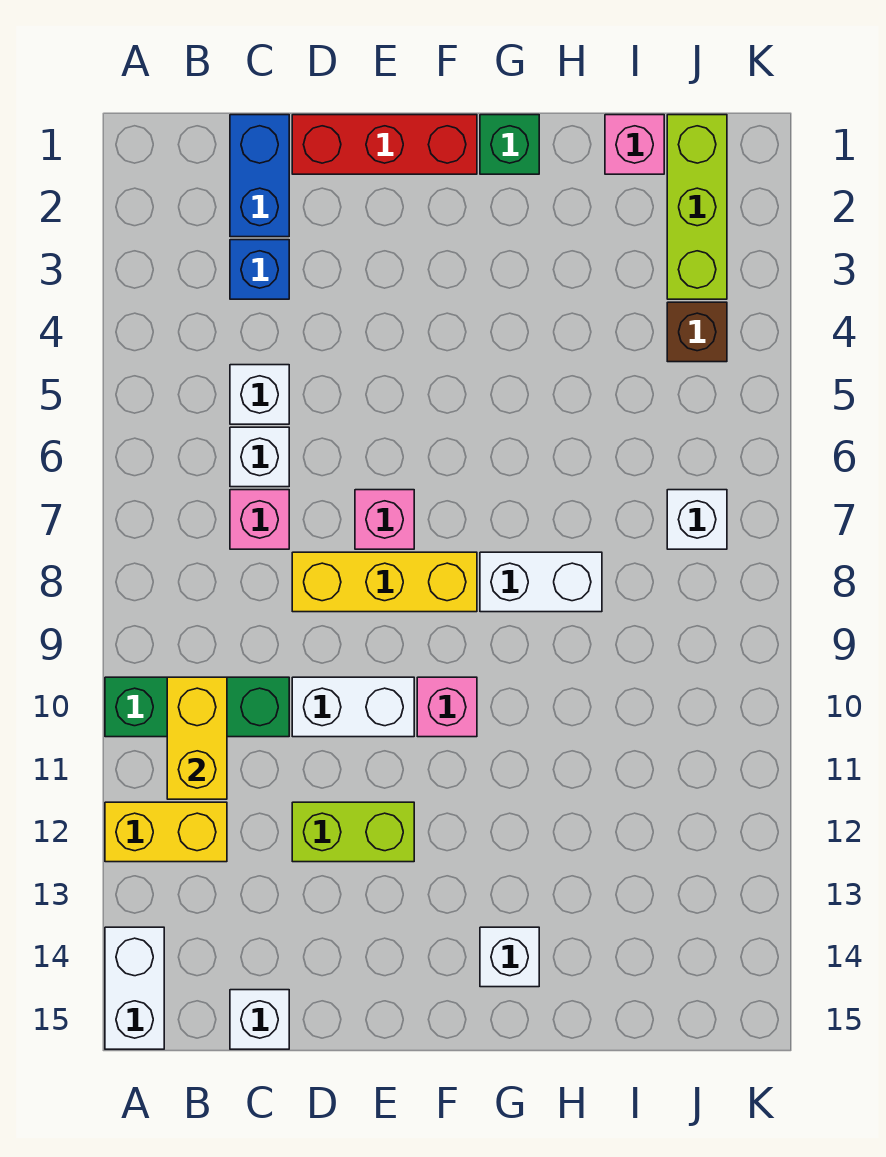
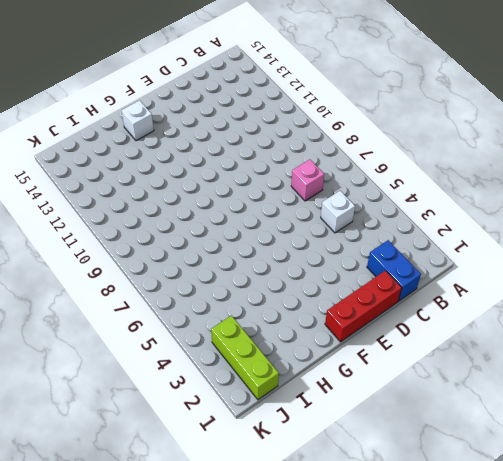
none -> green brick A10:C10 level 1
none -> yellow brick A12:B12 level 1
none -> white brick A14:A15 level 1

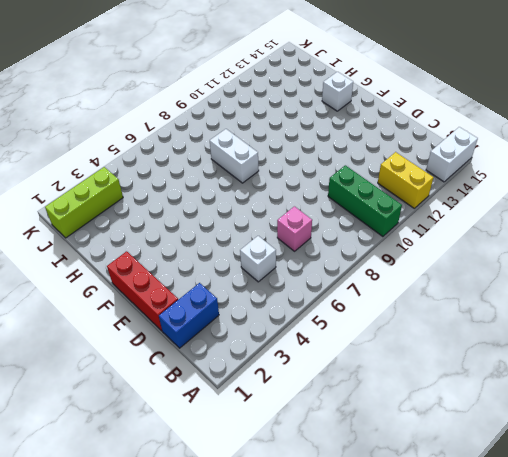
none -> blue brick C3 level 1
none -> white brick C6 level 1
none -> white brick C15 level 1

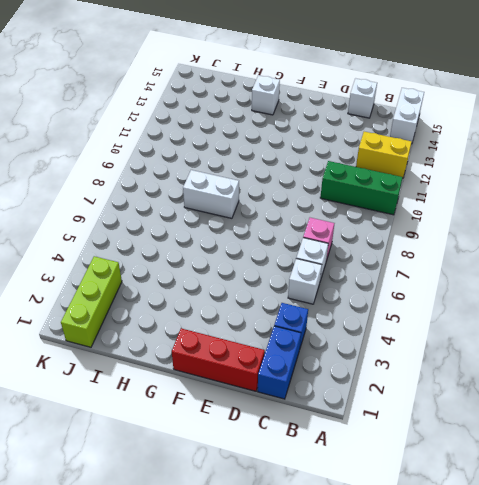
none -> yellow brick D8:F8 level 1
none -> white brick D10:E10 level 1
none -> lime brick D12:E12 level 1

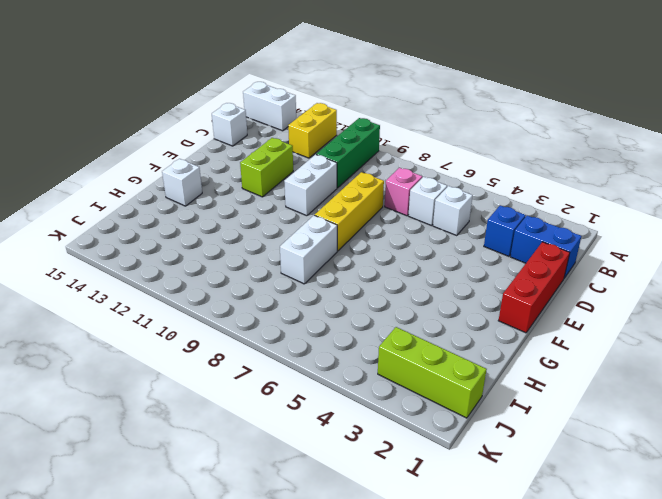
none -> pink brick E7 level 1
none -> pink brick F10 level 1
none -> green brick G1 level 1

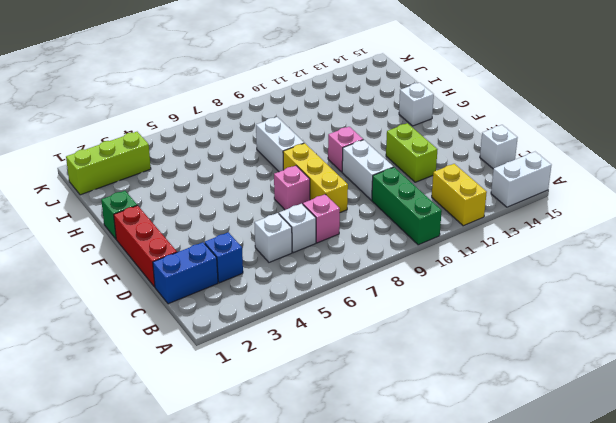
none -> pink brick I1 level 1
none -> brown brick J4 level 1
none -> white brick J7 level 1

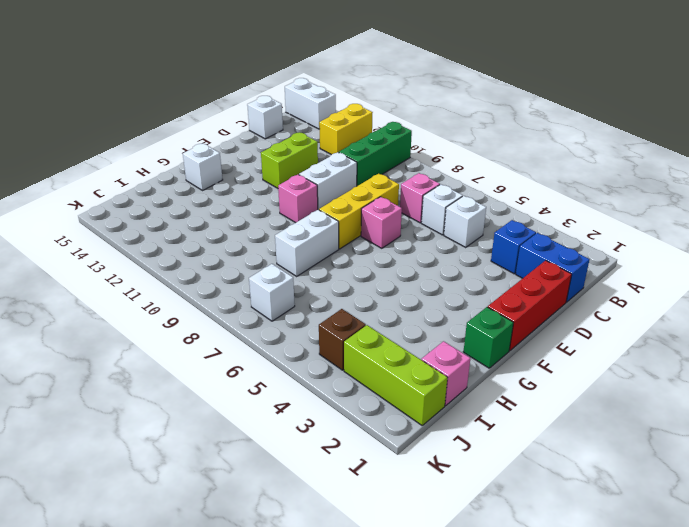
none -> yellow brick B10:B11 level 2

